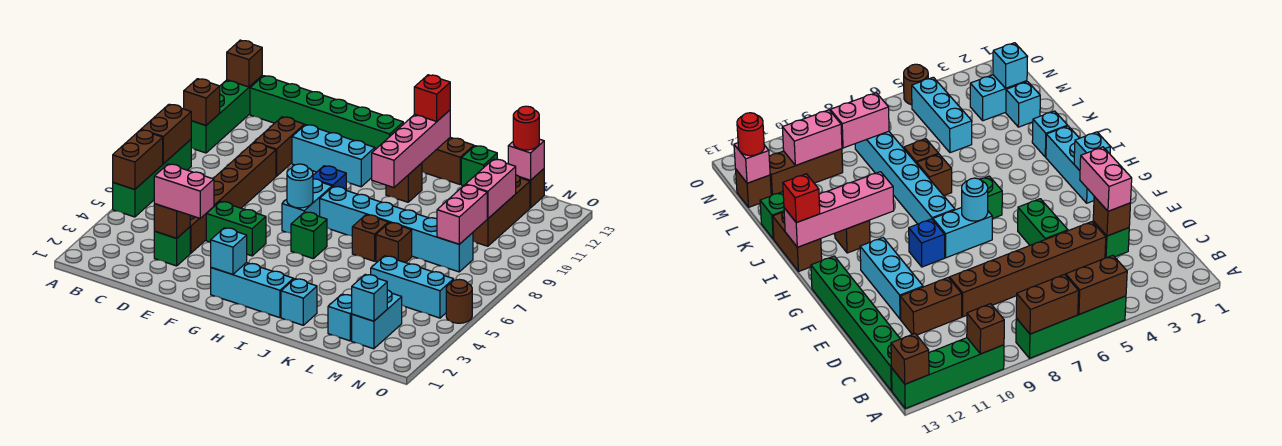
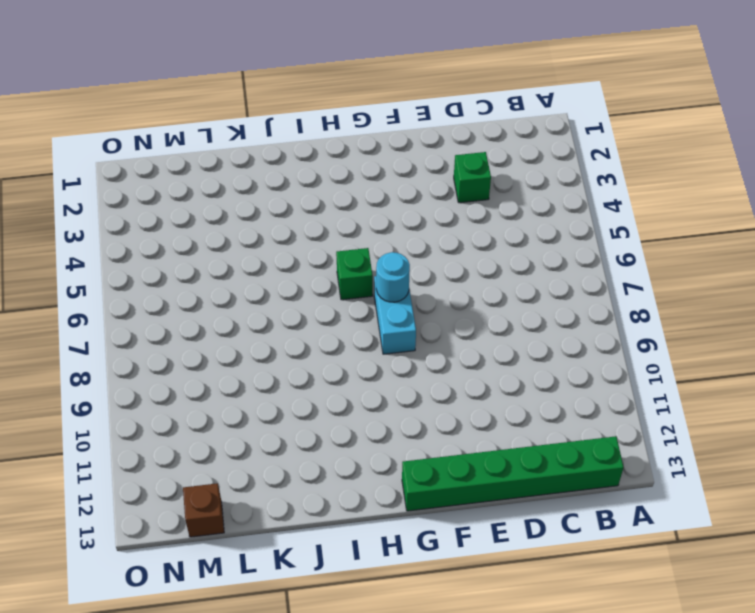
none -> green brick A5:A8 level 1
none -> green brick A10:A13 level 1
none -> brown brick D4:D9 level 1
none -> brown brick D10:D11 level 1

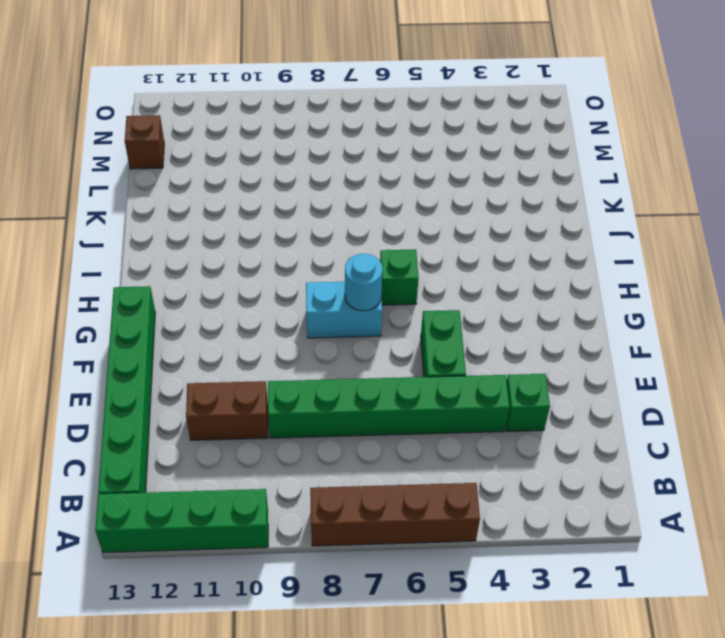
brown brick A5:A8 level 1 -> green brick A5:A8 level 1
green brick D4:D9 level 1 -> brown brick D4:D9 level 1
none -> cyan brick E11:G11 level 1
none -> cyan brick G2:I2 level 1
none -> blue brick G9 level 1
none -> cyan brick H8:M8 level 1

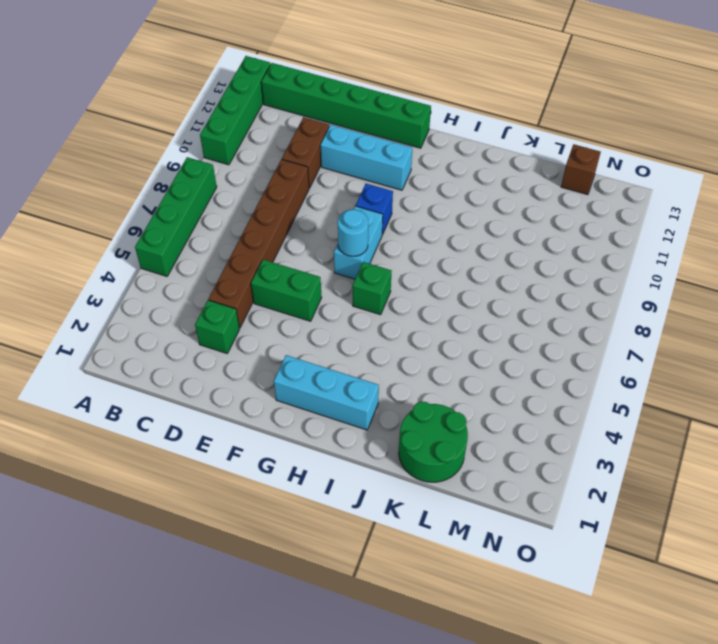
green round brick K1:L2 level 1 -> cyan brick L2 level 1
none -> cyan brick H8:M8 level 1
none -> brown brick I11 level 1
none -> brown brick I13:J13 level 1
none -> cyan brick J2 level 1

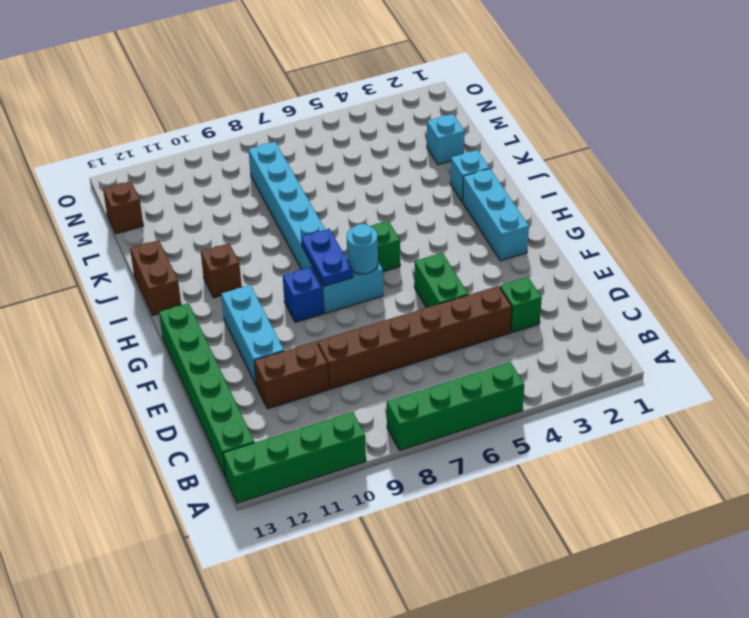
blue plate G8:H8 level 2 -> none
none -> brown brick J7 level 1
none -> brown brick K7 level 1
none -> green brick K13 level 1
none -> cyan brick L5:N5 level 1

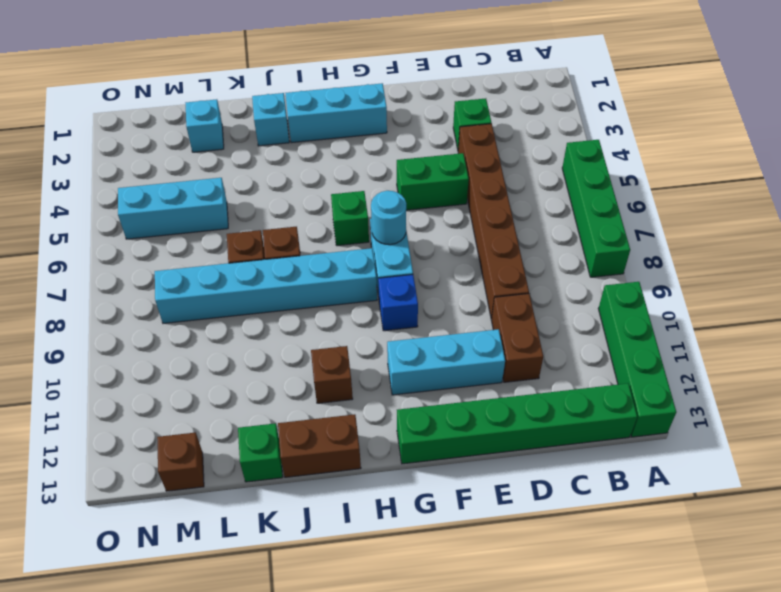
none -> cyan brick M2:M3 level 1
none -> brown brick M10:M12 level 1
none -> brown round brick O5 level 1
none -> brown brick A5:A6 level 2

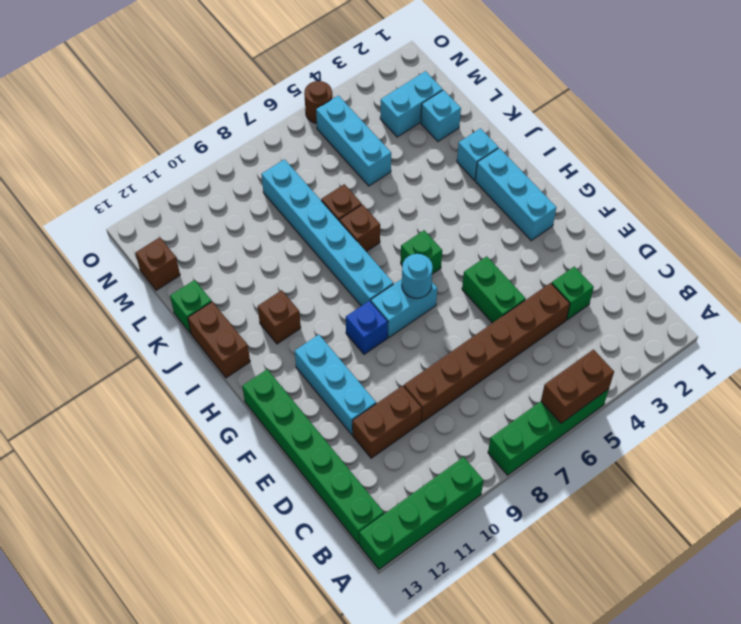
none -> brown brick M10:M12 level 1
none -> brown brick A7:A8 level 2
none -> brown brick A10 level 2
none -> brown brick A13 level 2

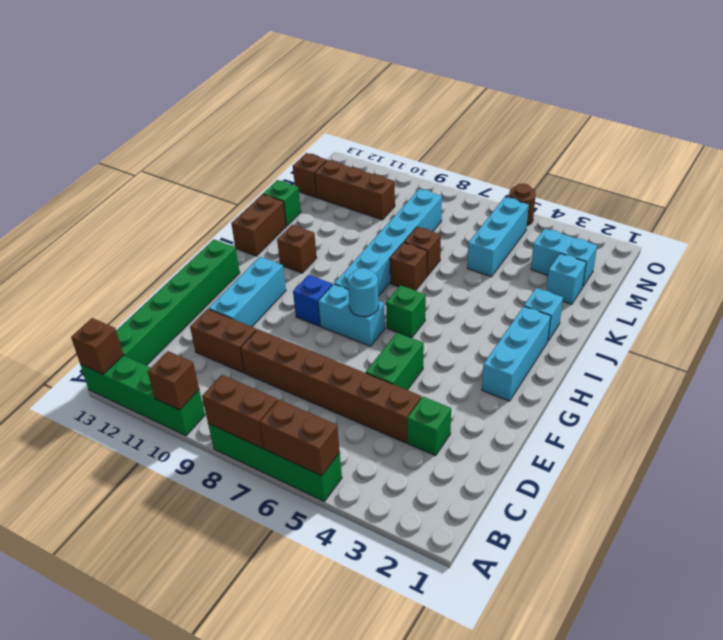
none -> brown brick D3 level 2
none -> cyan brick G2 level 2
none -> pink brick I10:I13 level 2
none -> cyan brick M2 level 2

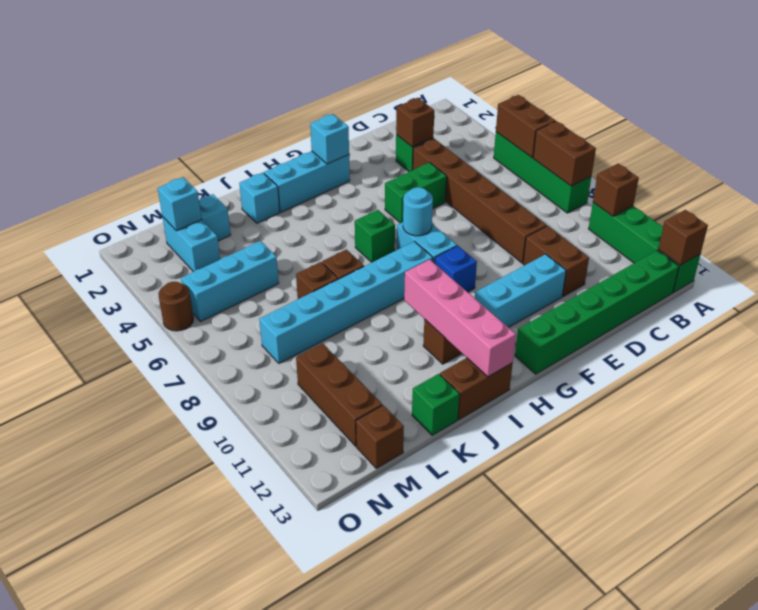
none -> pink brick M8:M9 level 2
none -> pink brick M10:M11 level 2
none -> pink brick M13 level 2
none -> pink brick D3:E3 level 3

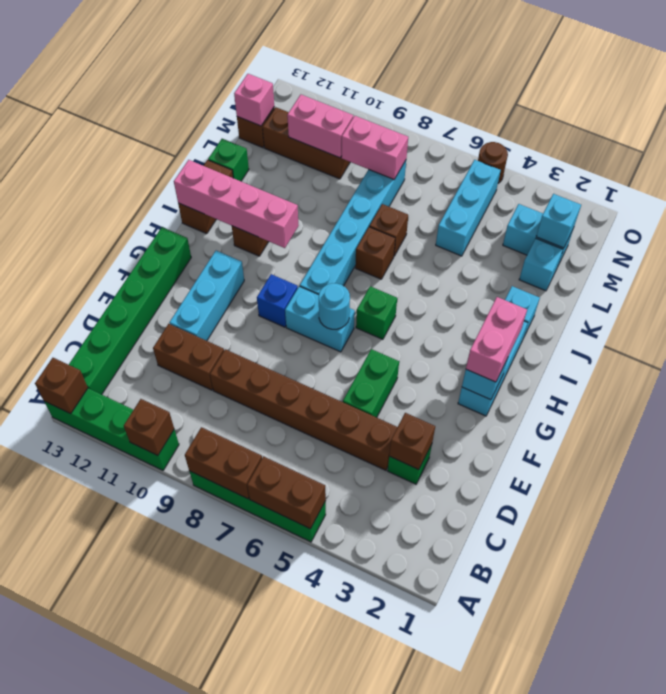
pink brick G2:H2 level 3 -> pink brick D3:E3 level 3
none -> red brick I13 level 3
none -> red round brick M13 level 3

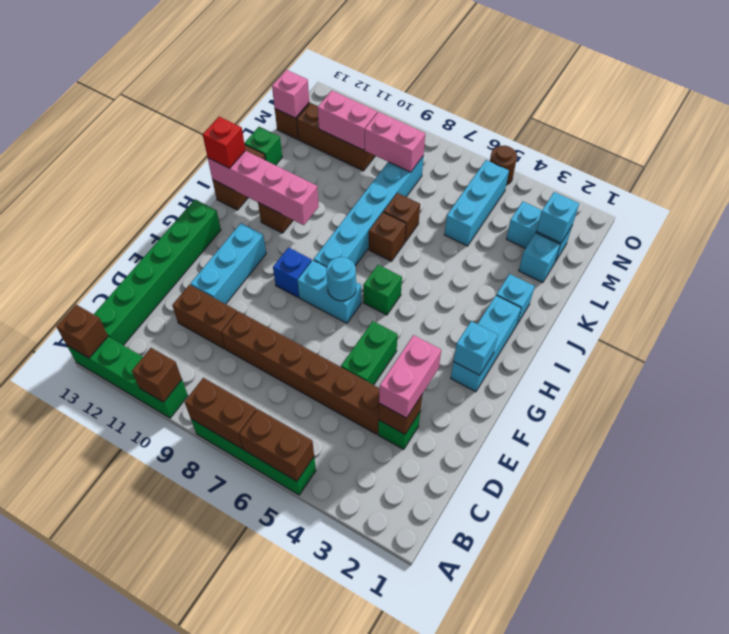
none -> red round brick M13 level 3

